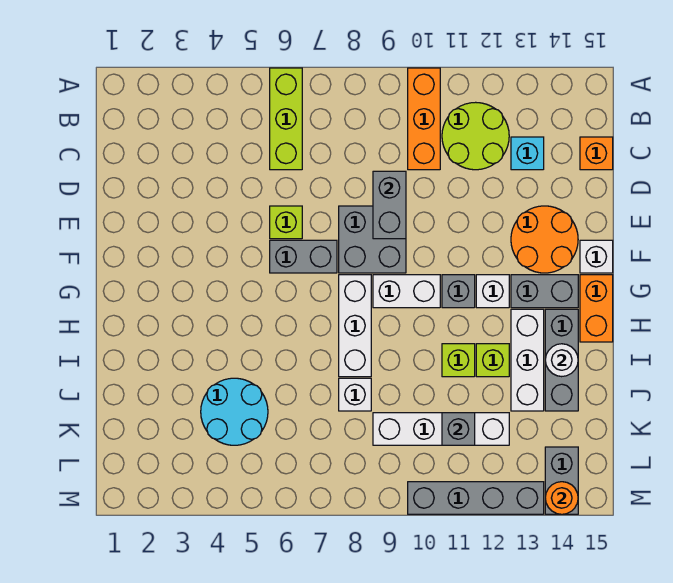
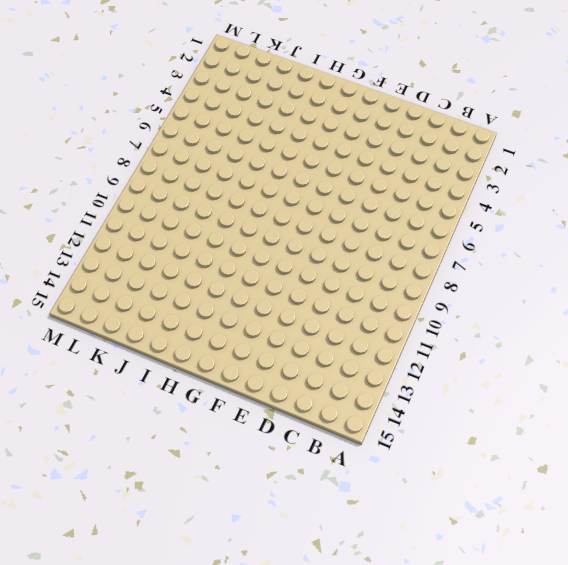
none -> lime brick A6:C6 level 1
none -> orange brick A10:C10 level 1
none -> lime round brick B11:C12 level 1

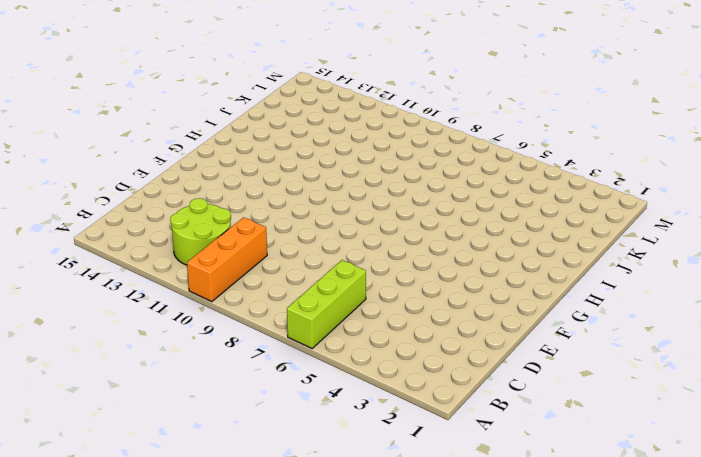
none -> cyan brick C13 level 1
none -> orange brick C15 level 1
none -> lime brick E6 level 1

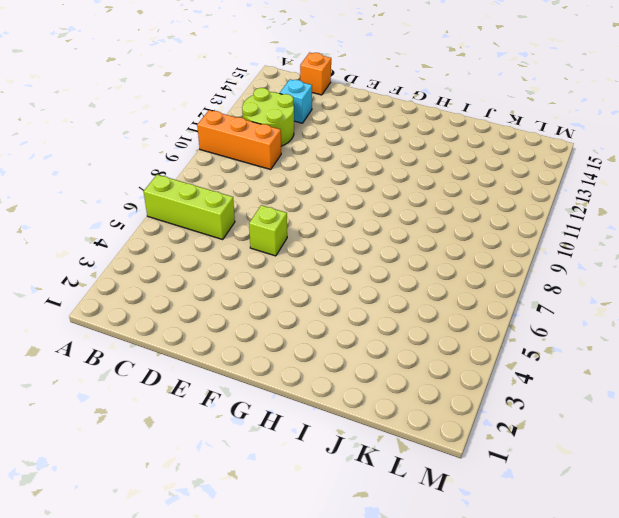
none -> grey brick E8:F9 level 1
none -> orange round brick E13:F14 level 1
none -> grey brick F6:F7 level 1

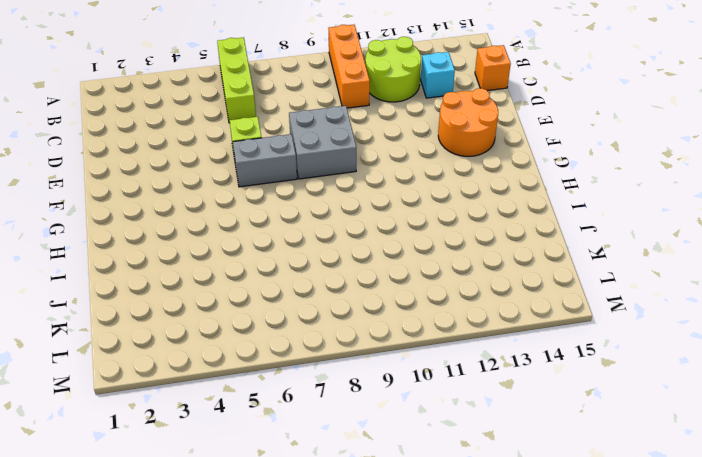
none -> white brick F15 level 1
none -> white brick G8:I8 level 1
none -> white brick G9:G10 level 1

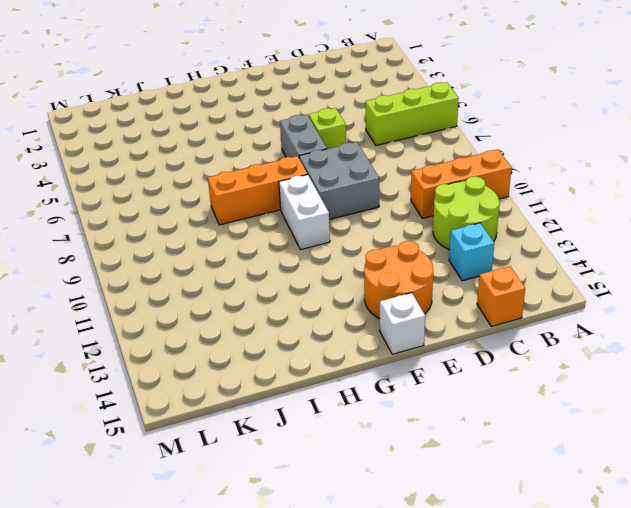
orange brick G8:I8 level 1 -> white brick G8:I8 level 1
none -> grey brick G11 level 1
none -> white brick G12 level 1
none -> grey brick G13:G14 level 1

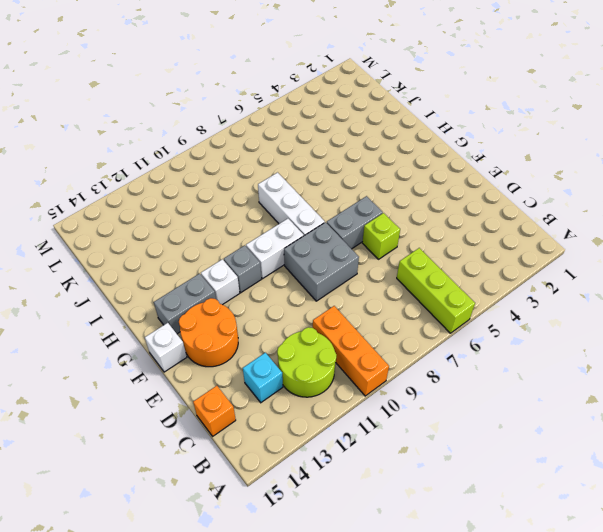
none -> orange brick G15:H15 level 1
none -> white brick H13:J13 level 1
none -> grey brick H14:J14 level 1

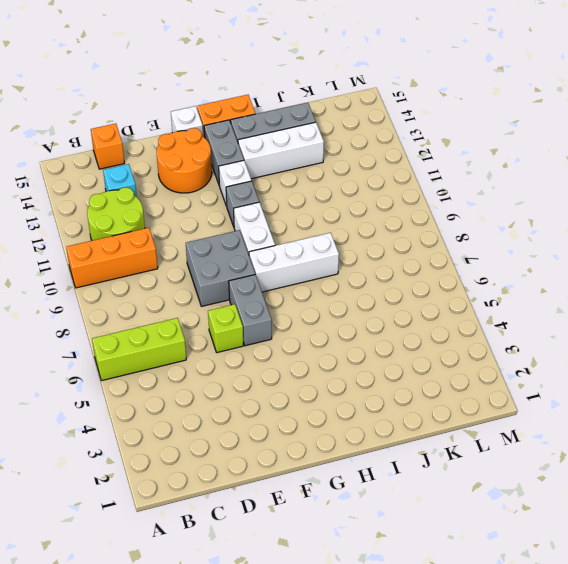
none -> lime brick I11 level 1
none -> lime brick I12 level 1
none -> cyan round brick J4:K5 level 1

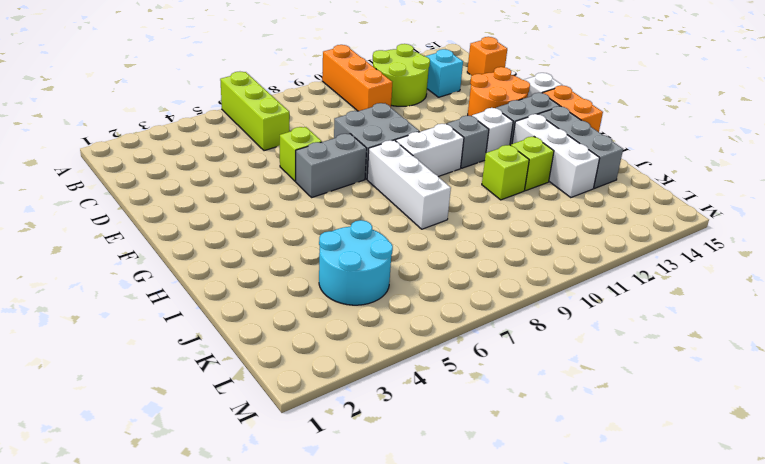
none -> white brick J8 level 1
none -> white brick K9:K12 level 1
none -> grey brick L14:M14 level 1

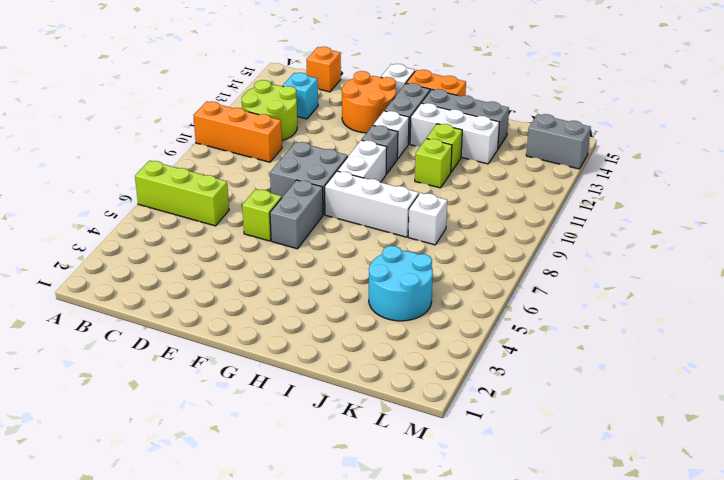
none -> white brick K9:K12 level 1
none -> grey brick M10:M13 level 1
none -> grey brick D9:E9 level 2

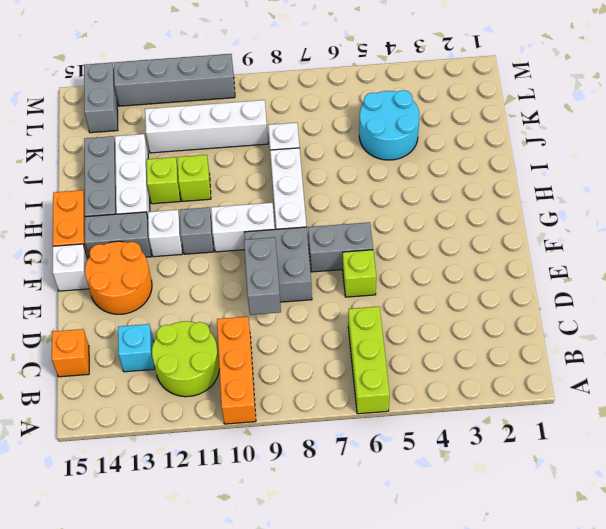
none -> white round brick I14 level 2
none -> grey brick K11 level 2
none -> orange round brick M14 level 2

